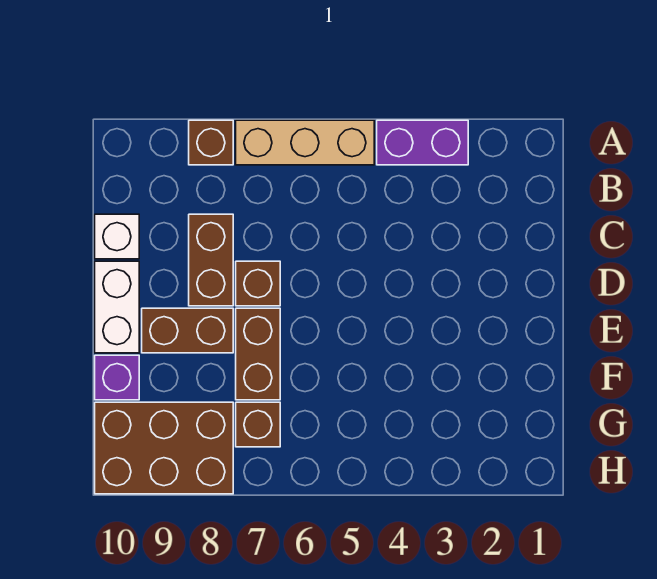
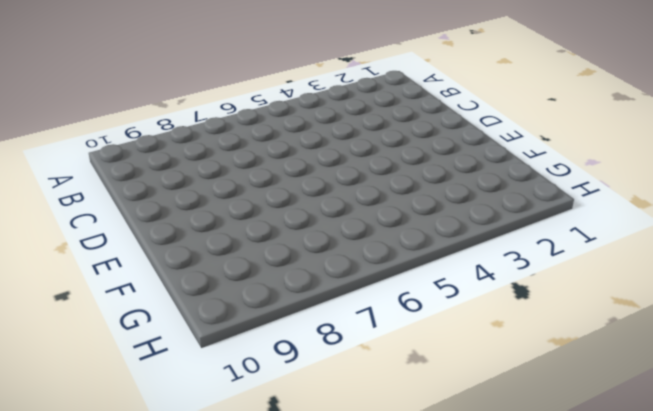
none -> purple brick A3:A4 level 1
none -> tan brick A5:A7 level 1
none -> brown brick A8 level 1

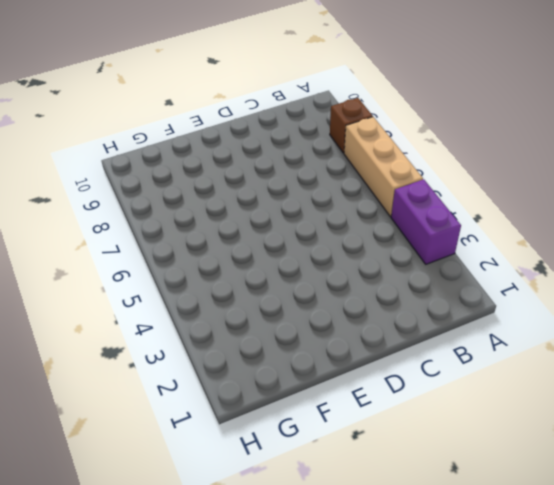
none -> brown brick C8:D8 level 1
none -> white brick C10 level 1
none -> brown brick D7 level 1

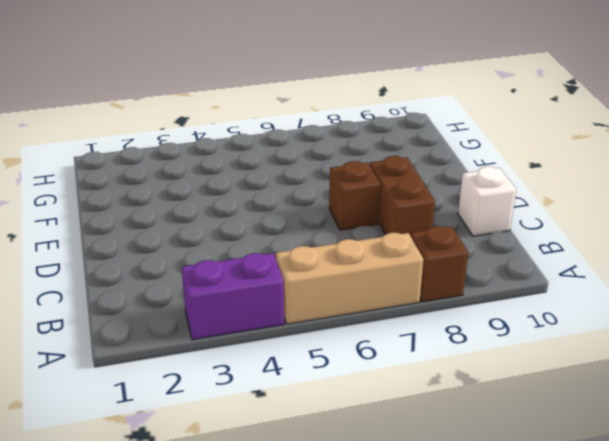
none -> white brick D10:E10 level 1
none -> brown brick E7:F7 level 1
none -> brown brick E8:E9 level 1

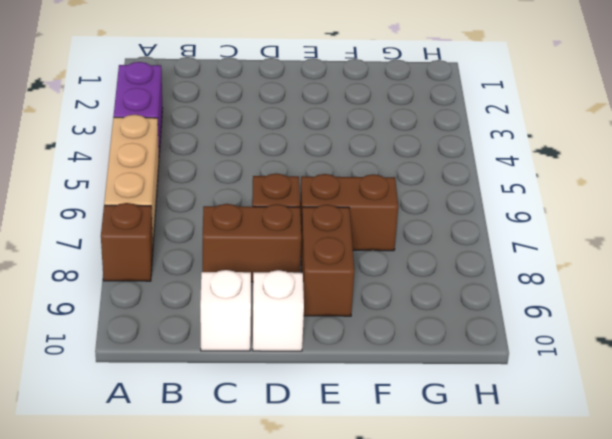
white brick D10 level 1 -> white brick D10:E10 level 1
none -> purple brick F10 level 1
none -> brown brick G7 level 1
none -> brown brick G8:H10 level 1

